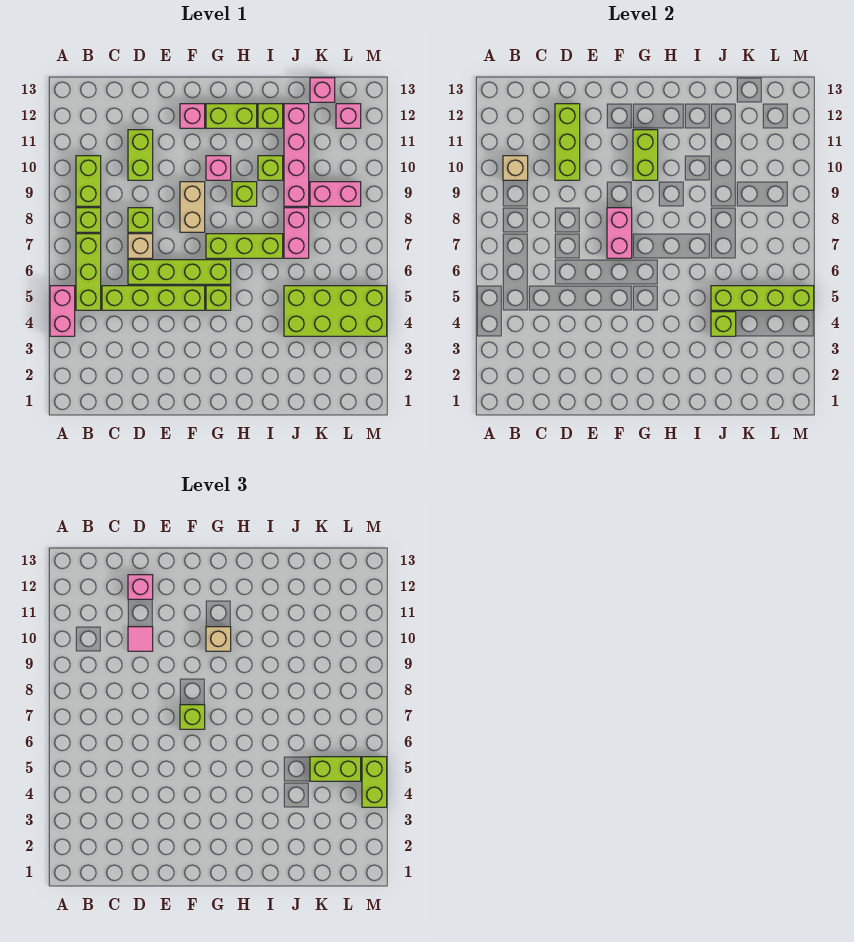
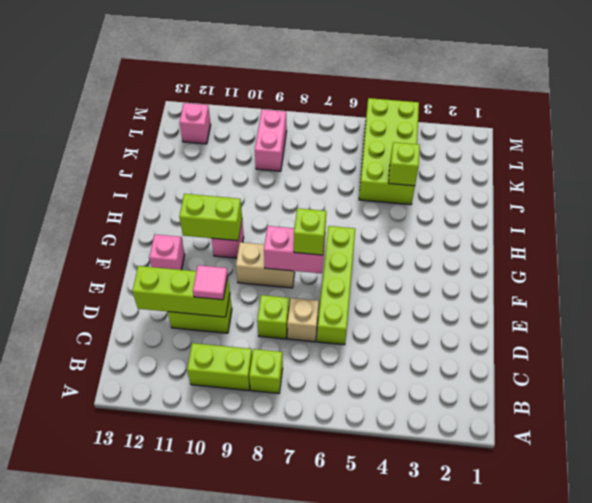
none -> pink brick A4:A5 level 1
none -> lime brick B5:B7 level 1
none -> lime brick C5:F5 level 1
none -> lime brick G5 level 1

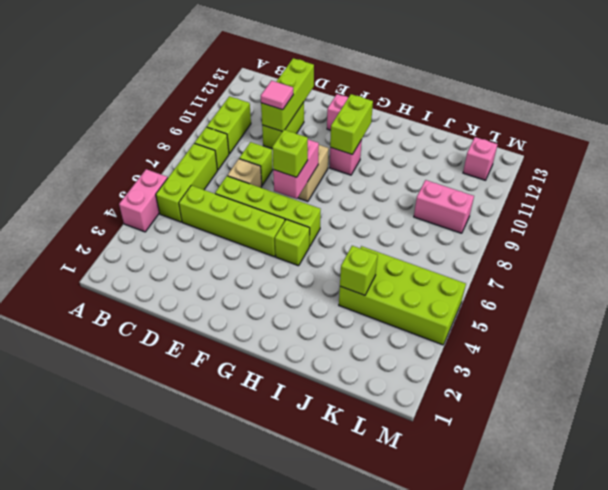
none -> lime brick G7:I7 level 1
none -> lime brick G12:H12 level 1
none -> lime brick H9 level 1
none -> lime brick I10 level 1

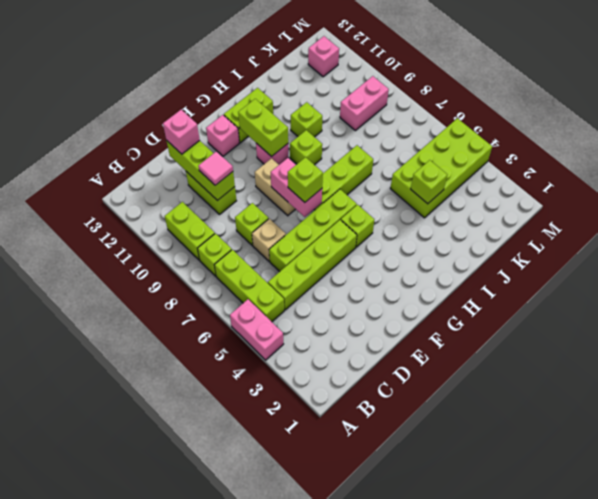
none -> lime brick I12 level 1
none -> pink brick J7:J8 level 1
none -> pink brick J9:J12 level 1
none -> pink brick K13 level 1

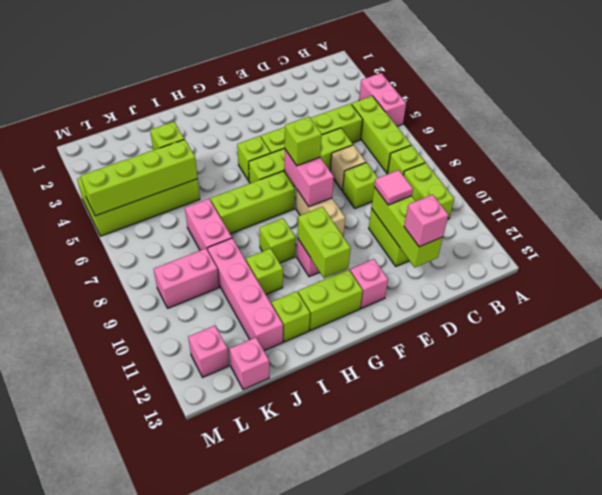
none -> tan brick B10 level 2
none -> tan brick G10 level 3
none -> lime brick K5:L5 level 3
none -> lime brick M4:M5 level 3

